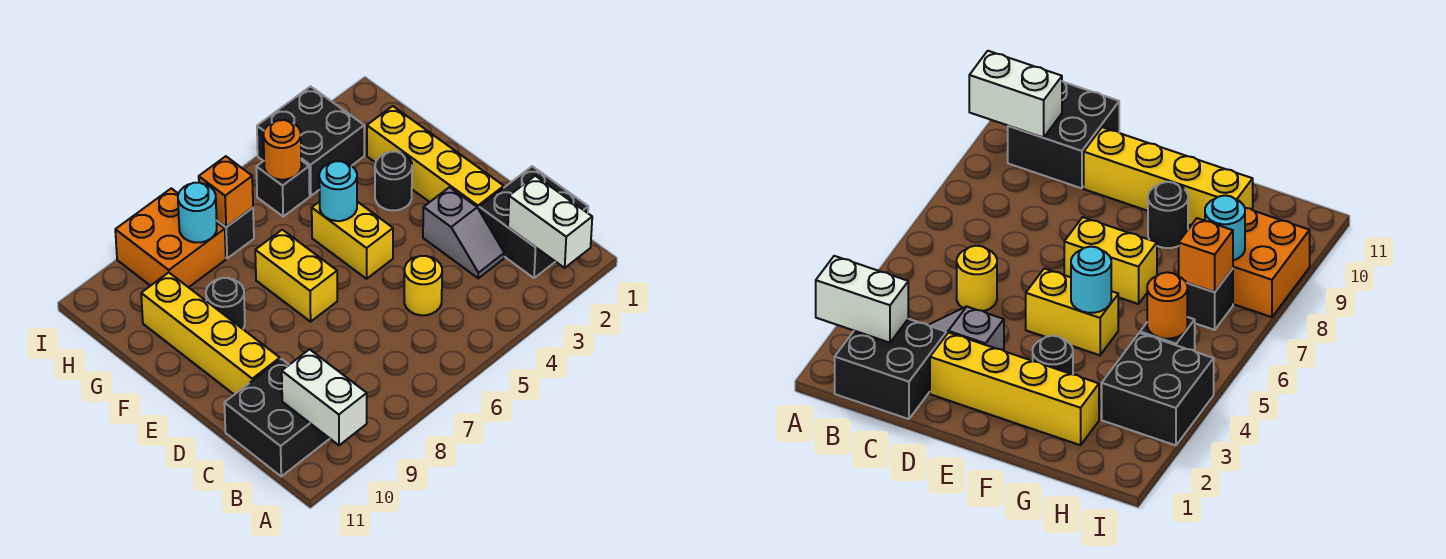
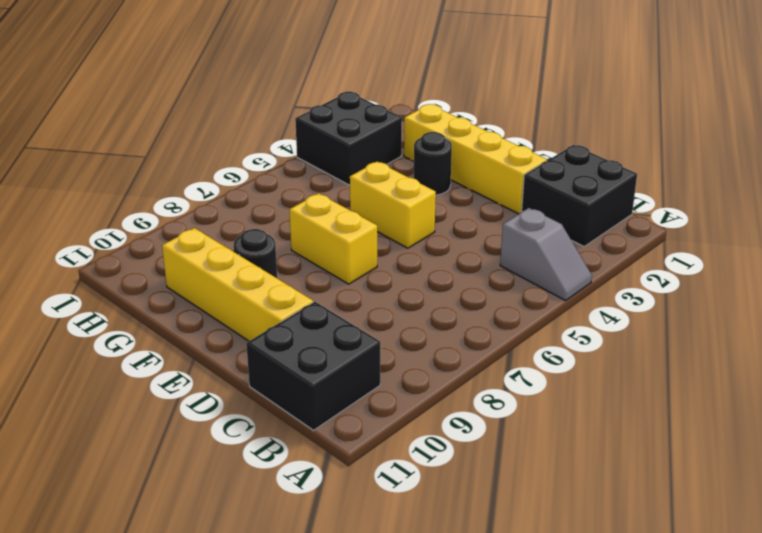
grey slope A4:B4 level 1 top B -> grey slope C3:D3 level 1 top D
none -> yellow round brick C5 level 1
none -> black brick H5 level 1
none -> black brick H7 level 1

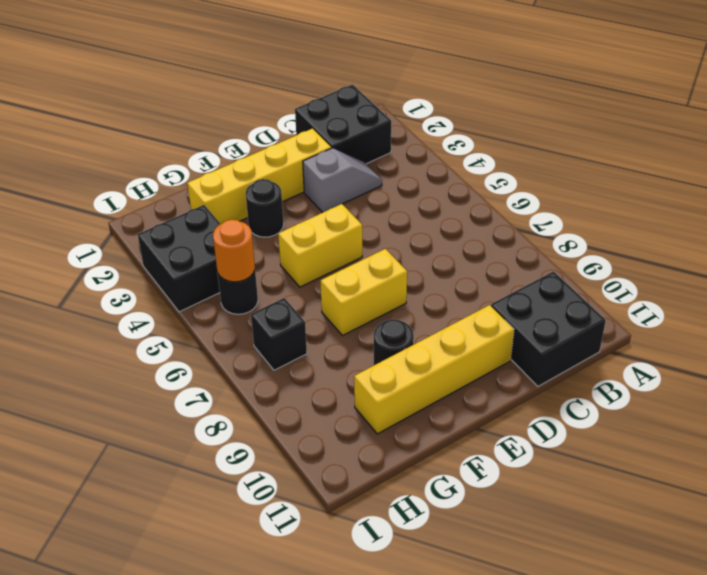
black round brick H5 level 1 -> black brick H5 level 1
none -> yellow round brick C5 level 1
none -> orange brick H8:I9 level 1
none -> white brick A2:B2 level 2

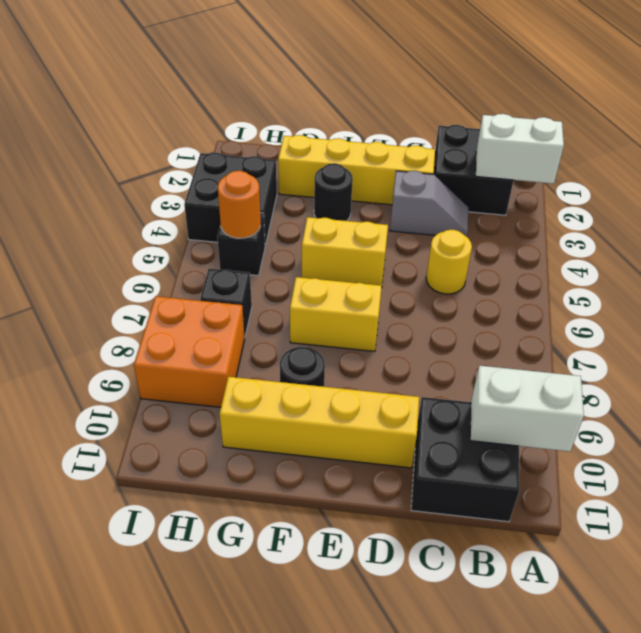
none -> cyan round brick F5 level 2
none -> orange brick H7 level 2
none -> cyan round brick H8 level 2

